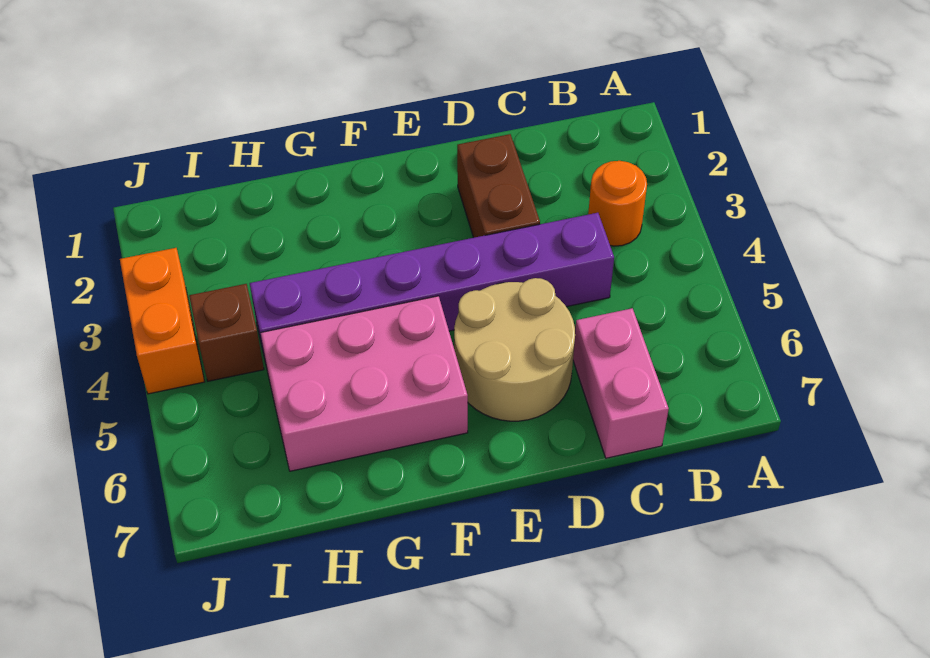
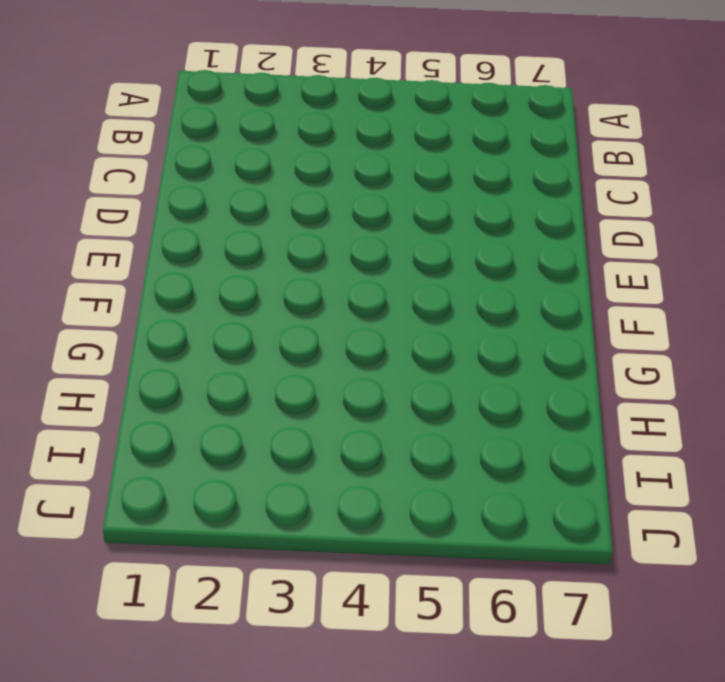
none -> orange round brick B3 level 1
none -> purple brick C4:H4 level 1

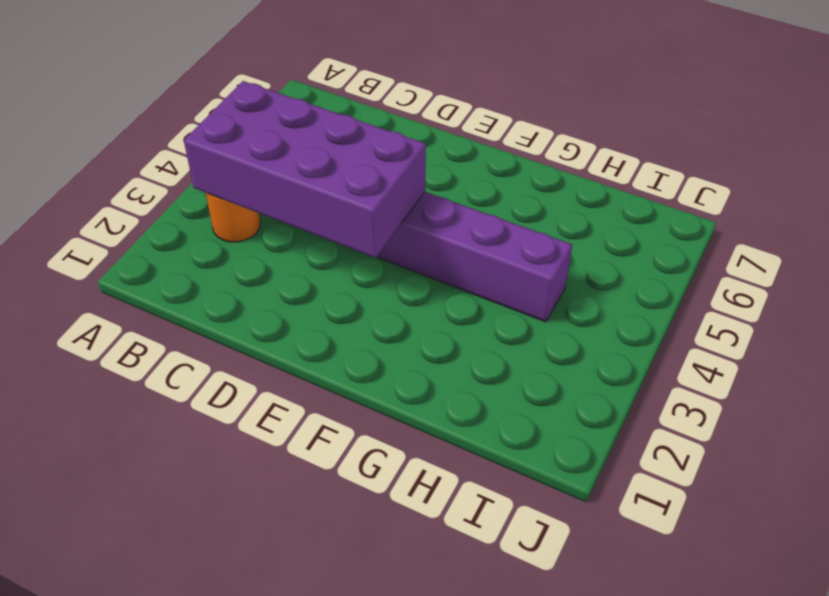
purple brick B3:E4 level 2 -> none
none -> pink brick C6:C7 level 1
none -> brown brick D2:D3 level 1

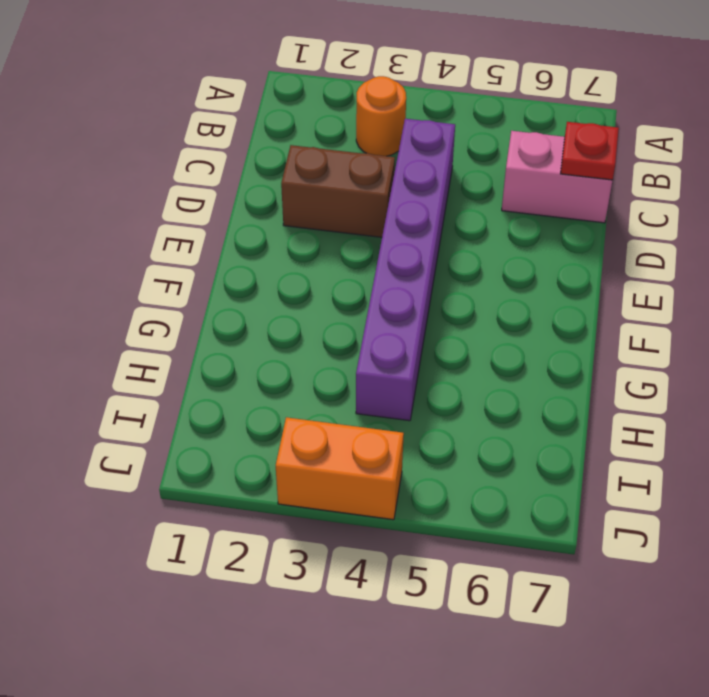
red plate C7 level 2 -> none
none -> tan round brick D5:E6 level 1
none -> pink brick F5:H6 level 1

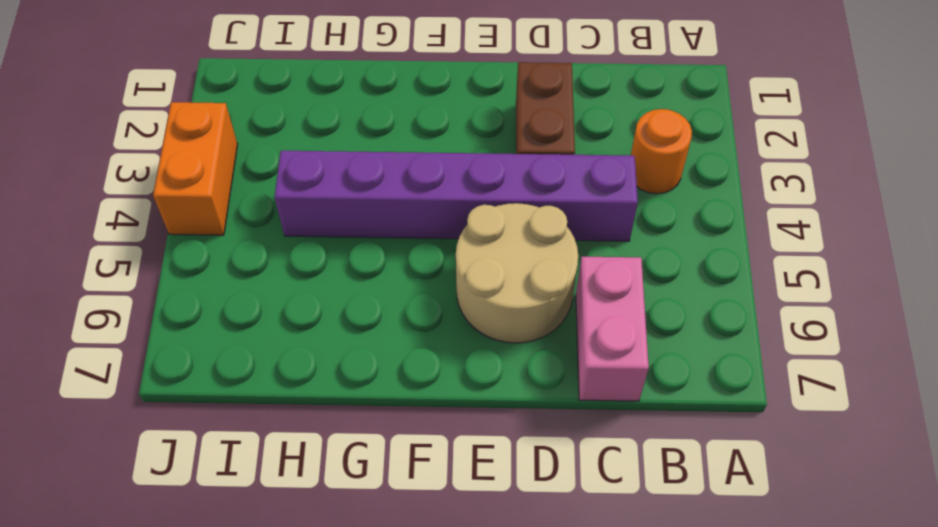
none -> pink brick F5:H6 level 1
none -> brown brick I4 level 1

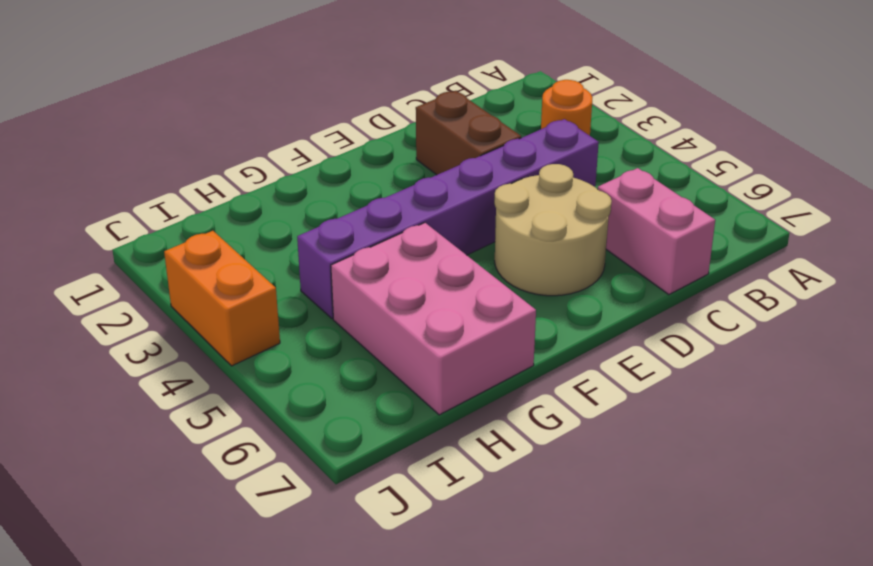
pink brick G5:H7 level 1 -> pink brick F5:H6 level 1
none -> brown brick I4 level 1

